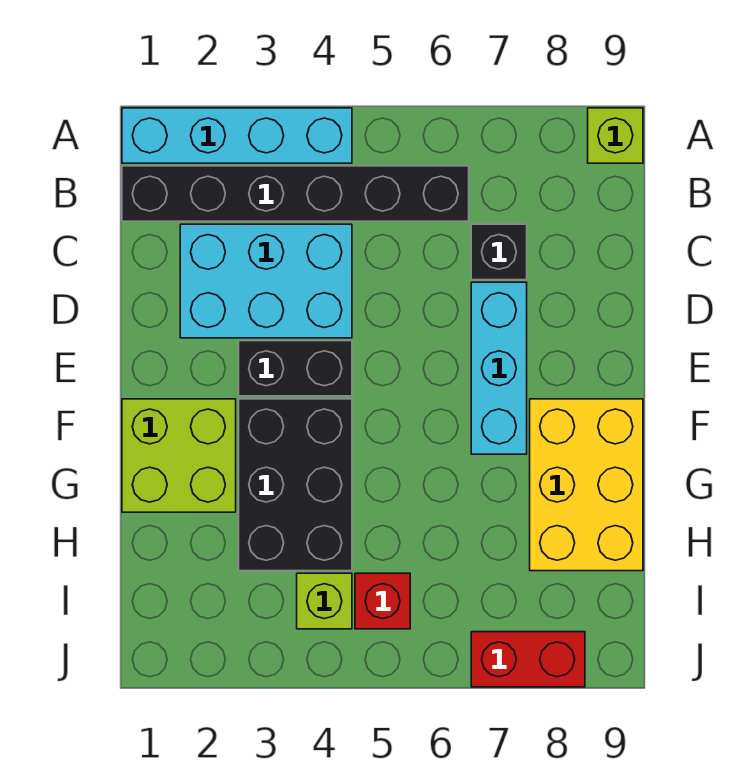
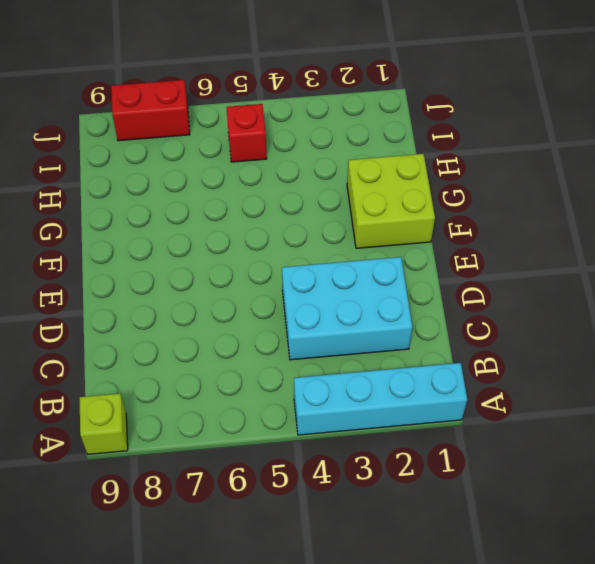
none -> black brick B1:B6 level 1
none -> black brick C7 level 1
none -> cyan brick D7:F7 level 1

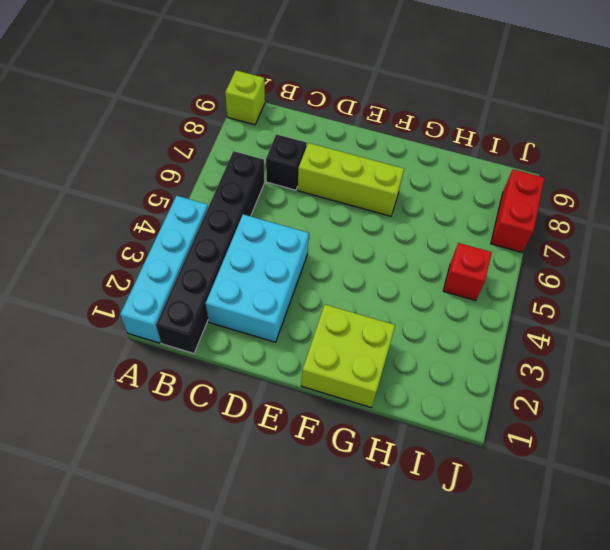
lime brick D7:F7 level 1 -> cyan brick D7:F7 level 1
none -> black brick E3:E4 level 1
none -> black brick F3:H4 level 1
none -> yellow brick F8:H9 level 1

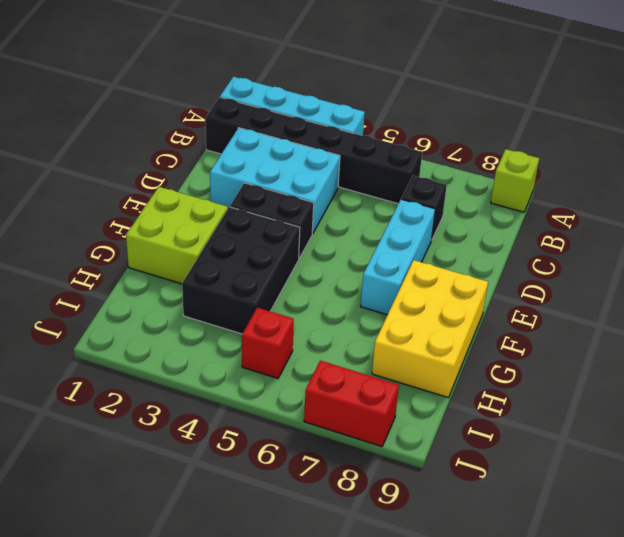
none -> lime brick I4 level 1

